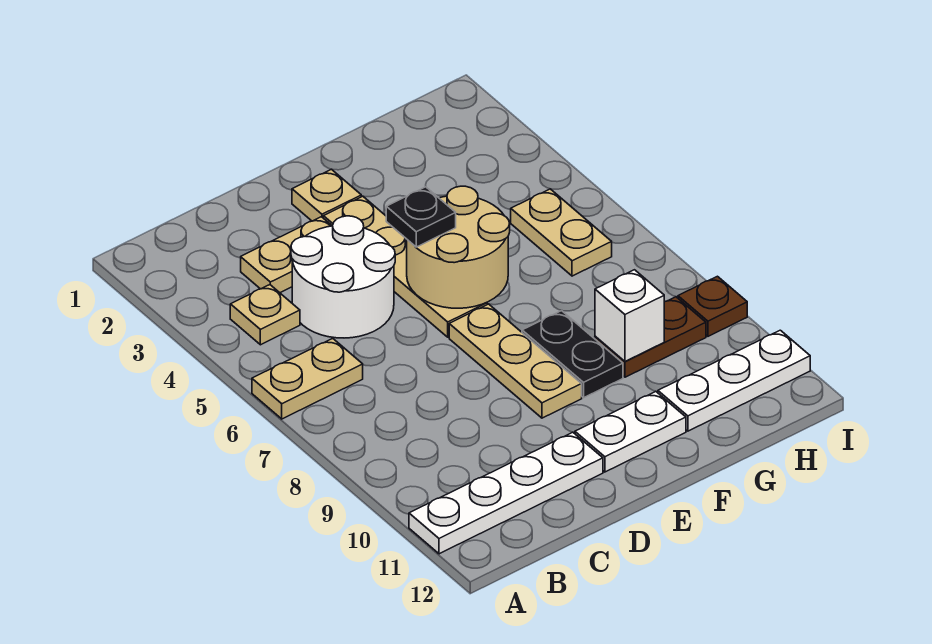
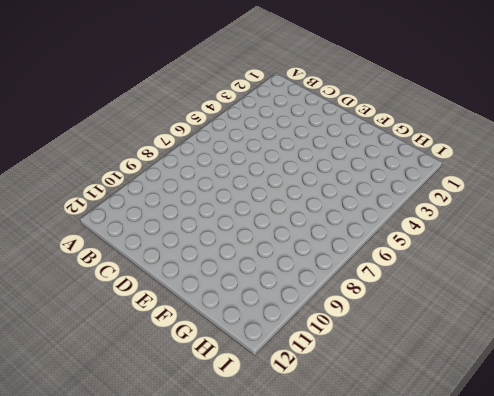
none -> tan plate A6:B6 level 1
none -> white plate A11:D11 level 1
none -> tan plate B4 level 1

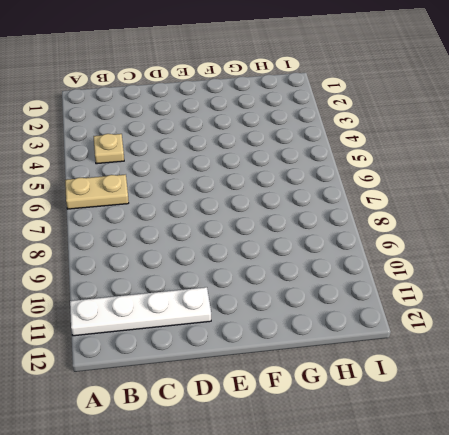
none -> tan plate C3:D3 level 1
none -> white round brick C4:D5 level 1
none -> tan plate E2 level 1

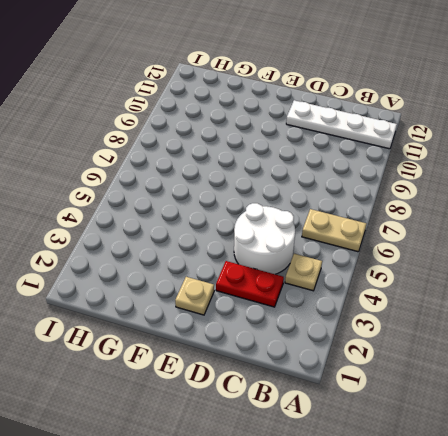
red plate C3:D3 level 1 -> tan plate C3:D3 level 1
none -> tan plate E3:E6 level 1
none -> tan plate E7:E9 level 1
none -> white plate E11:F11 level 1

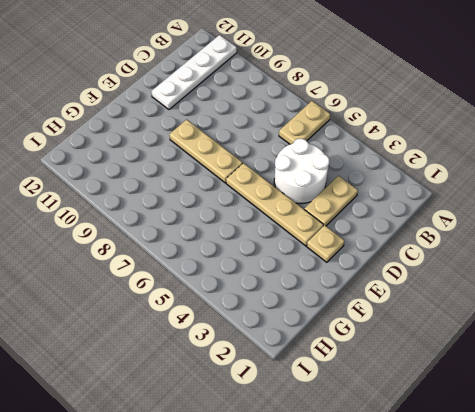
none -> tan plate B4 level 1
none -> white plate E11:F11 level 1
none -> black plate F8:F9 level 1

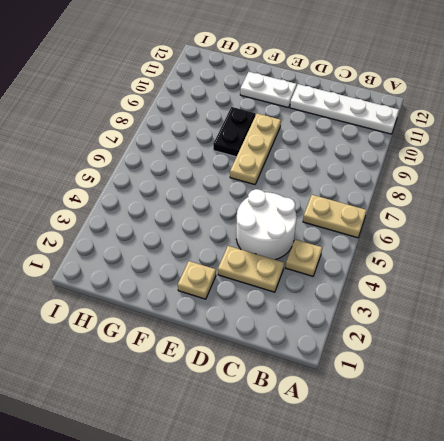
none -> tan plate E3:E6 level 1
none -> brown plate G9:H9 level 1
none -> white plate G11:I11 level 1

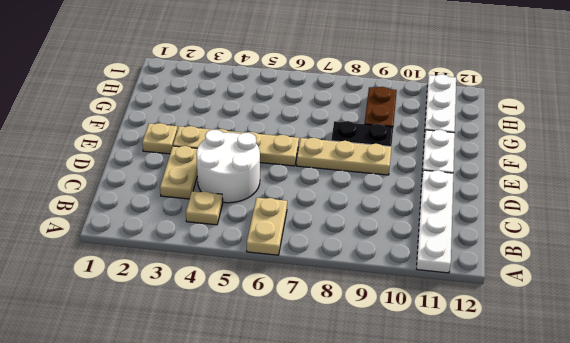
none -> tan plate H5:H6 level 1
none -> brown plate I9 level 1
none -> tan round brick E5:F6 level 2

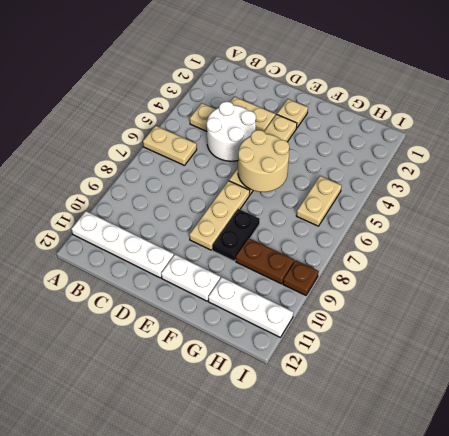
none -> white brick G9 level 2
none -> black plate E5 level 3

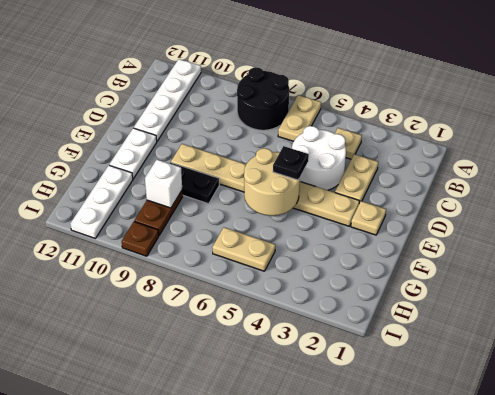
black round brick A7:B8 level 1 -> none

